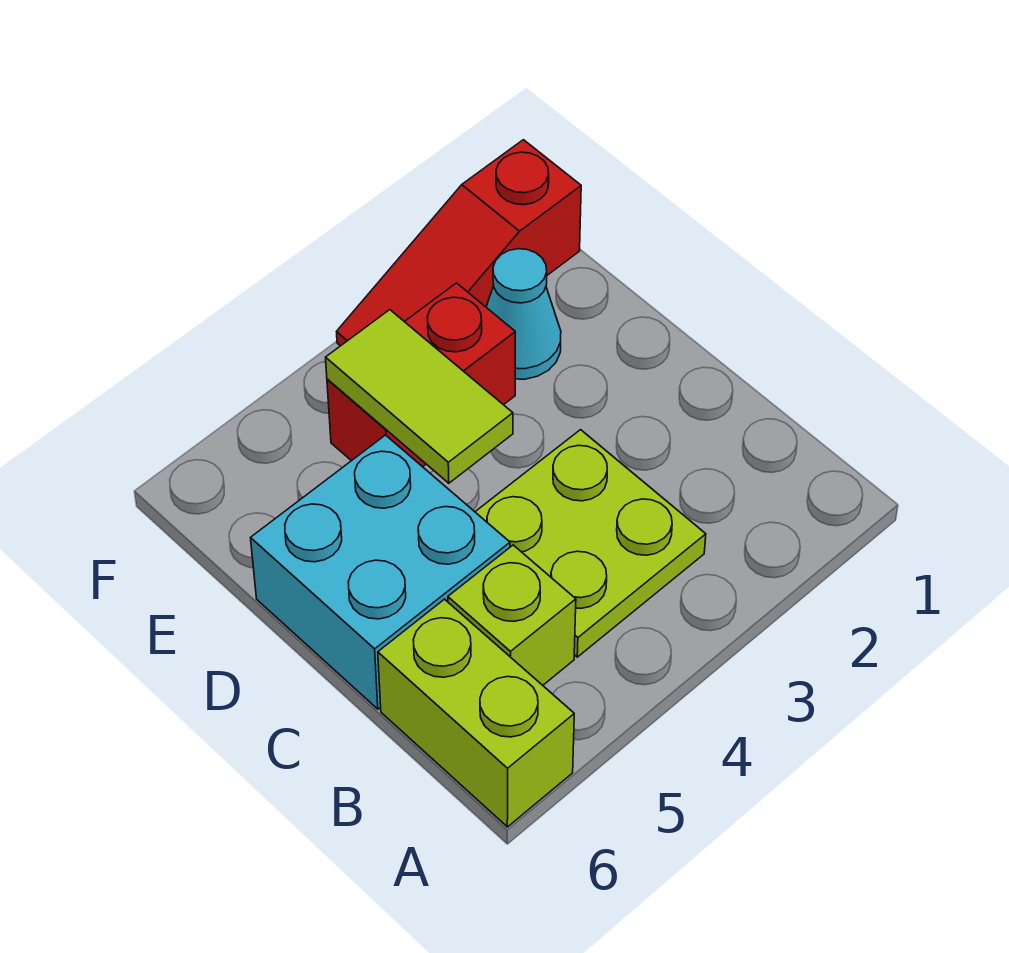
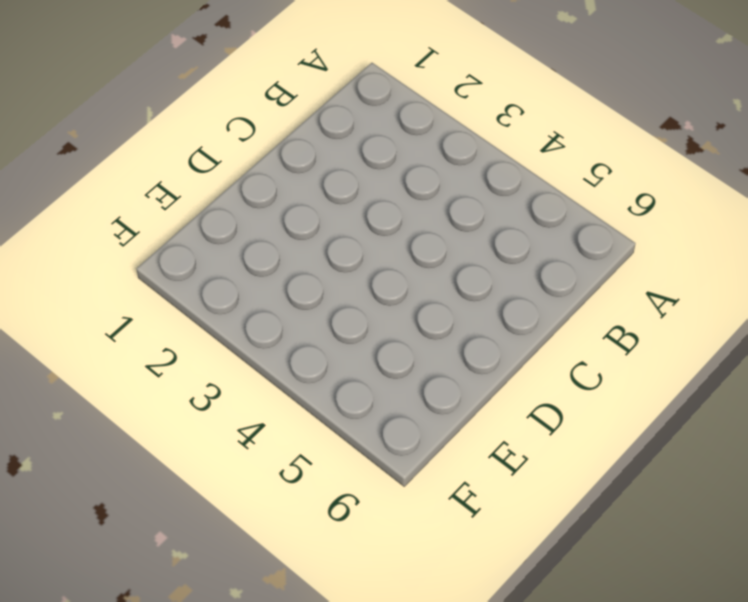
none -> lime brick A6:B6 level 1
none -> lime plate B3:C4 level 1

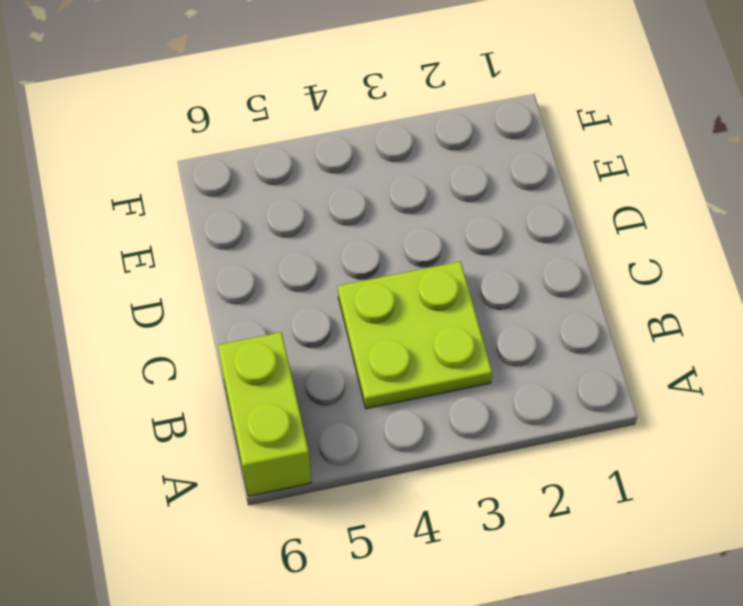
none -> lime brick B5 level 1
none -> cyan brick C5:D6 level 1

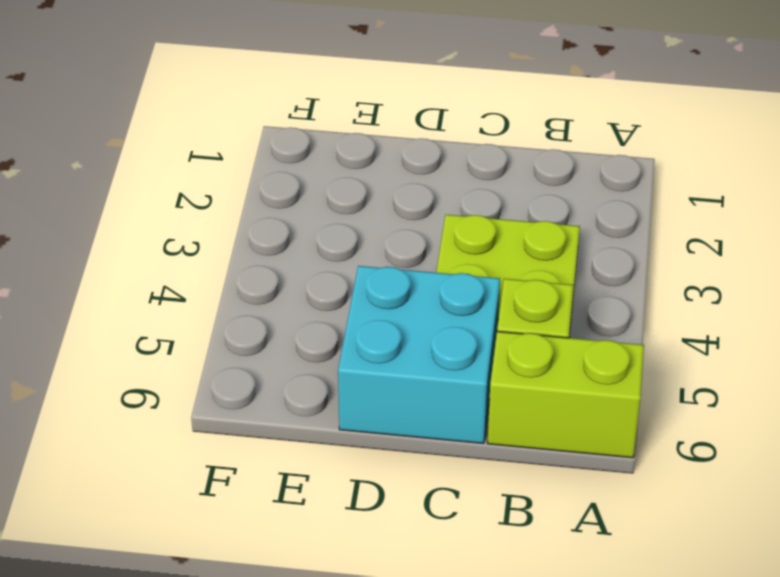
none -> cyan cone E2 level 1
none -> red brick E3:E4 level 1

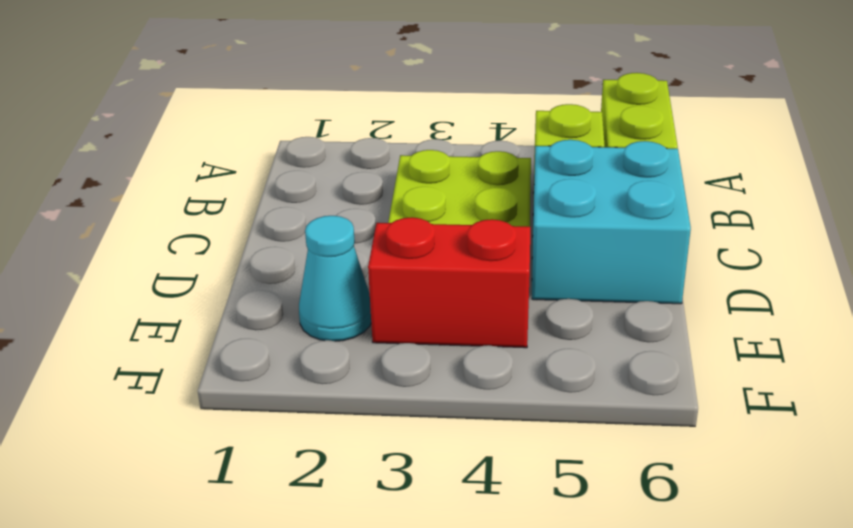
none -> red slope F1:F3 level 1 top 1
none -> lime tile D4:E4 level 2

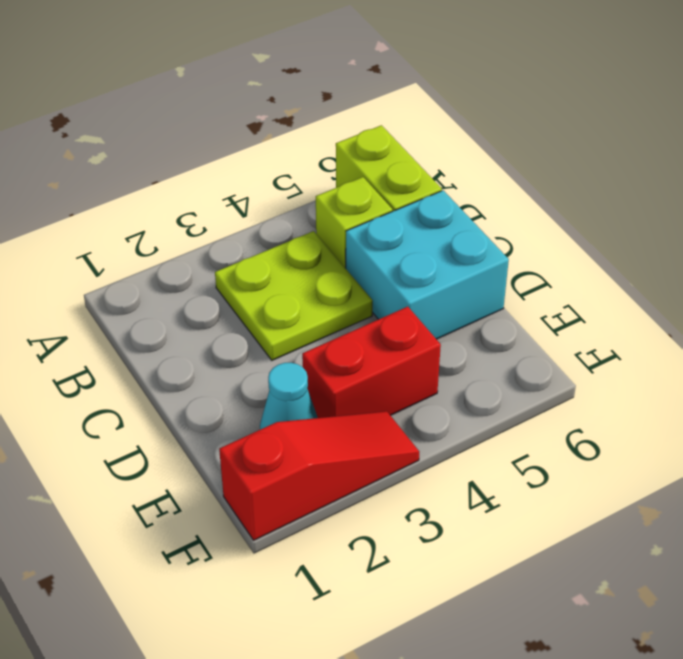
none -> lime tile D4:E4 level 2

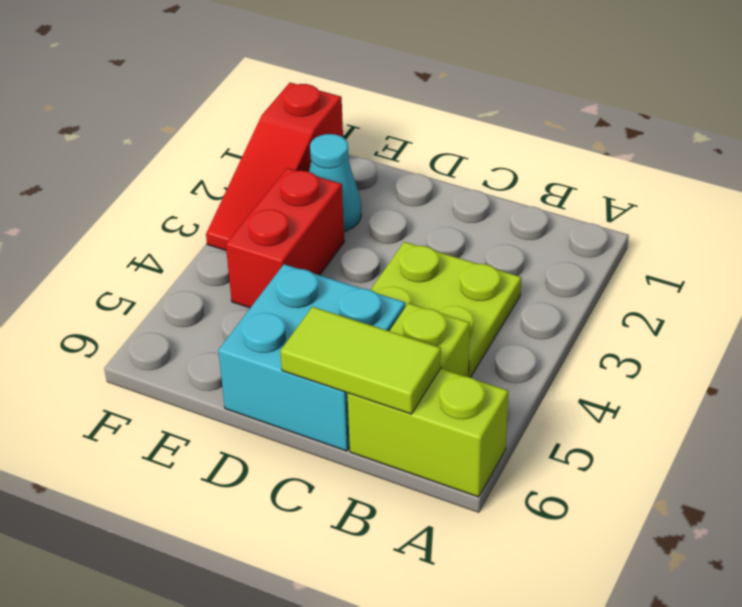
lime tile B6:C6 level 2 -> lime tile D4:E4 level 2

